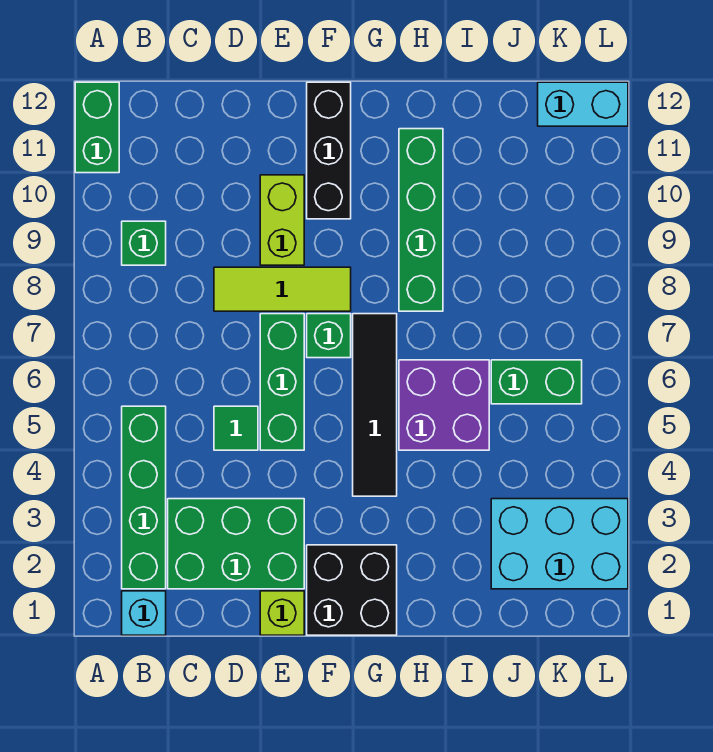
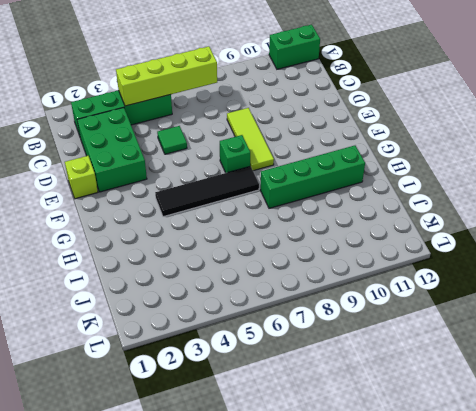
lime brick B4:B7 level 2 -> none
none -> cyan brick B1 level 1
none -> green brick B9 level 1
none -> green brick E5:E7 level 1

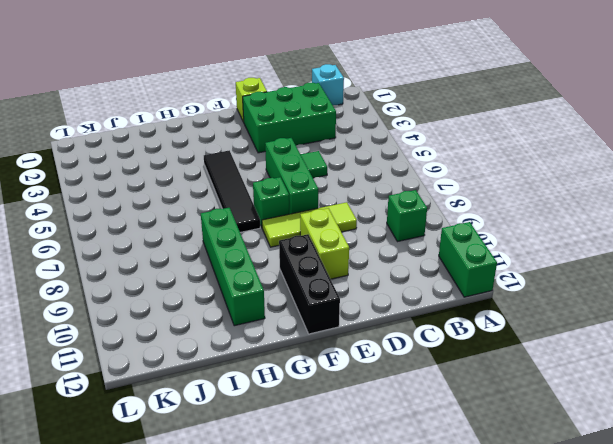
none -> green brick B2:B5 level 1
none -> black brick F1:G2 level 1
none -> purple brick H5:I6 level 1

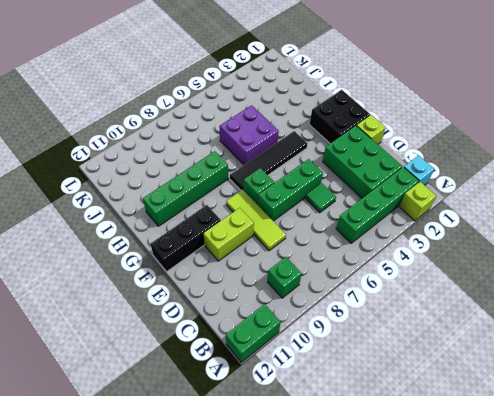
lime brick A2 level 1 -> none
none -> cyan brick J2:L3 level 1
none -> green brick J6:K6 level 1
none -> cyan brick K12:L12 level 1

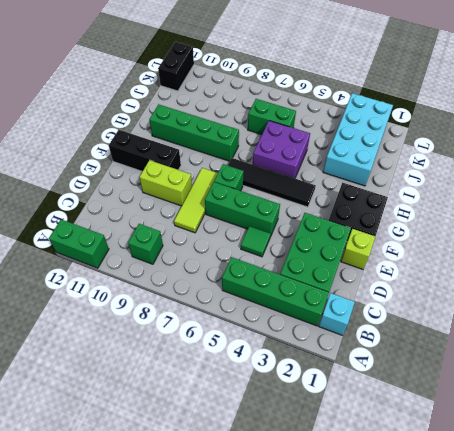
cyan brick I2:L3 level 1 -> cyan brick J2:L3 level 1
green brick J6:J7 level 1 -> green brick J6:K6 level 1
black brick K12:L12 level 1 -> cyan brick K12:L12 level 1

